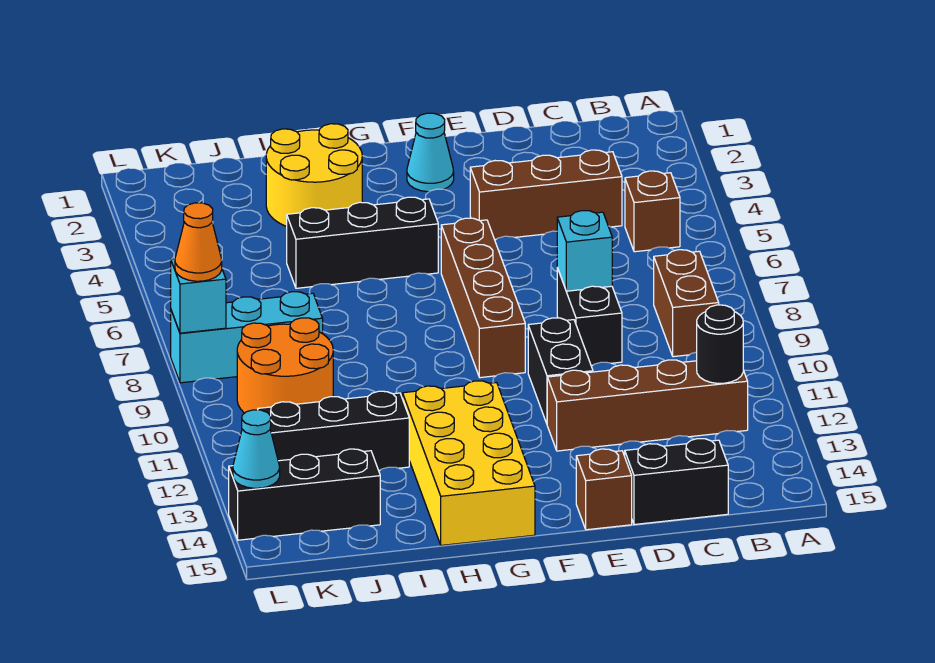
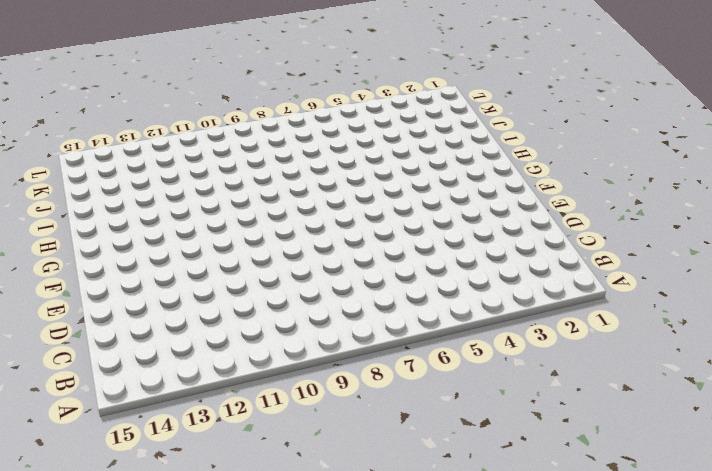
none -> brown brick B5 level 1
none -> brown brick B8:B9 level 1
none -> brown brick B12:E12 level 1

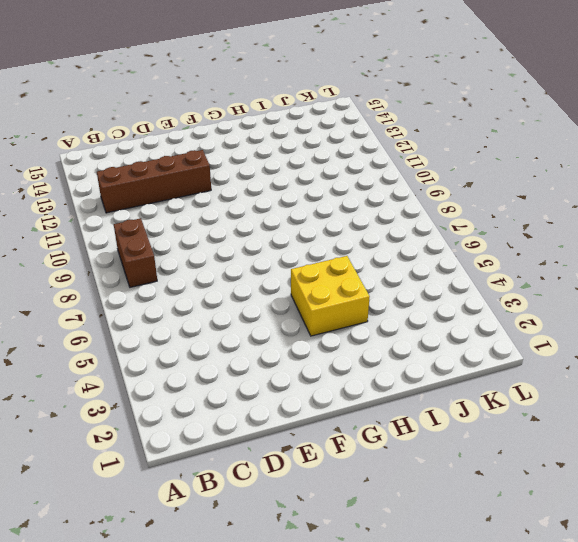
yellow brick G4:H5 level 1 -> black brick G5:I5 level 1
none -> brown brick B5 level 1
none -> brown brick C4:E4 level 1
none -> black brick C15:D15 level 1

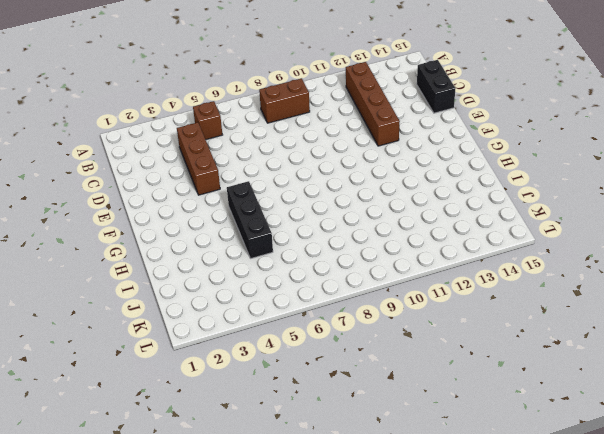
none -> black brick D8:D9 level 1
none -> black brick E10:E11 level 1
none -> brown brick E15 level 1

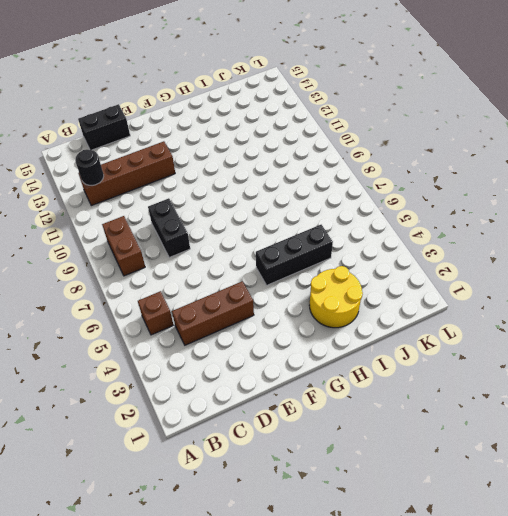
none -> black brick E10:E11 level 1
none -> brown brick E15 level 1
none -> cyan cone F2 level 1

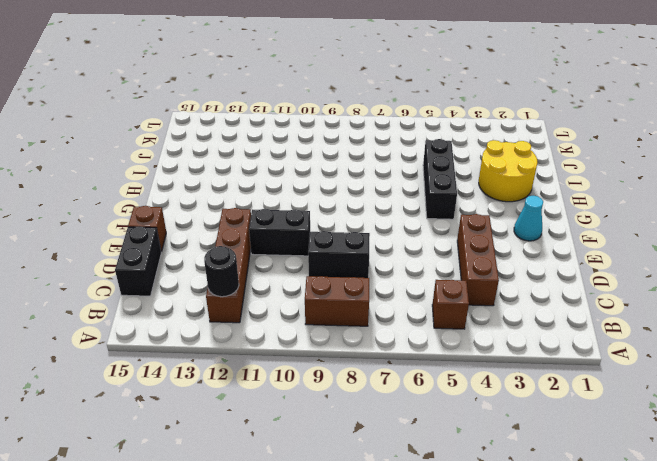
none -> brown brick F6:F9 level 1
none -> yellow brick G12:H15 level 1
none -> black brick I12:K12 level 1

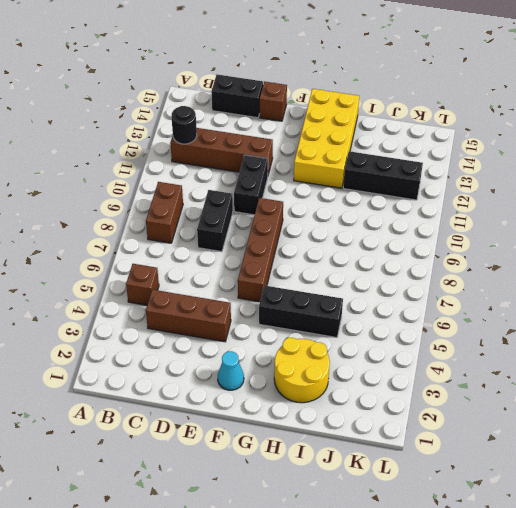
none -> cyan brick J8:L8 level 1
none -> orange round brick J9:K10 level 1
none -> black brick J14:L14 level 1

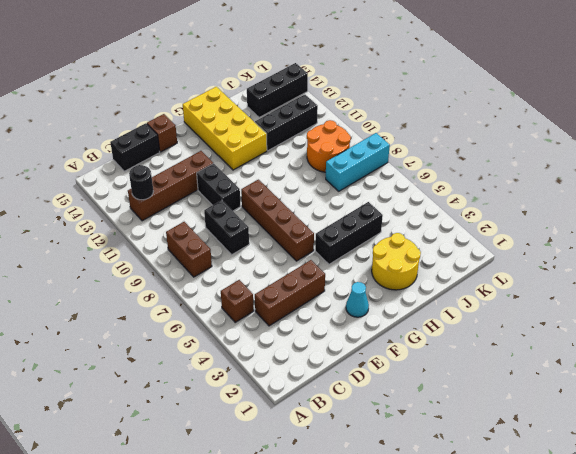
none -> cyan brick D8 level 2
none -> cyan brick L8 level 2
none -> cyan cone L14 level 2

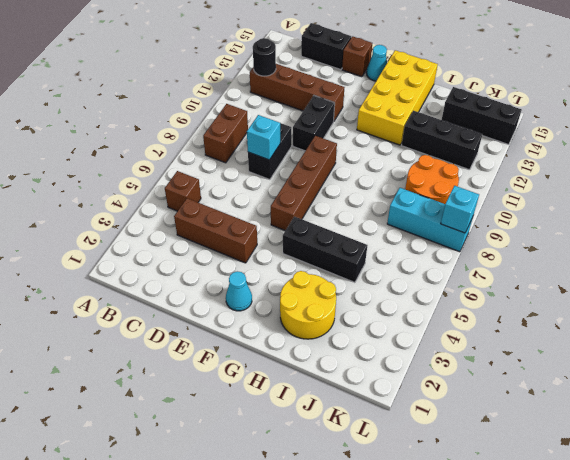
cyan cone F15 level 1 -> cyan cone L14 level 2
none -> orange cone L8 level 3

